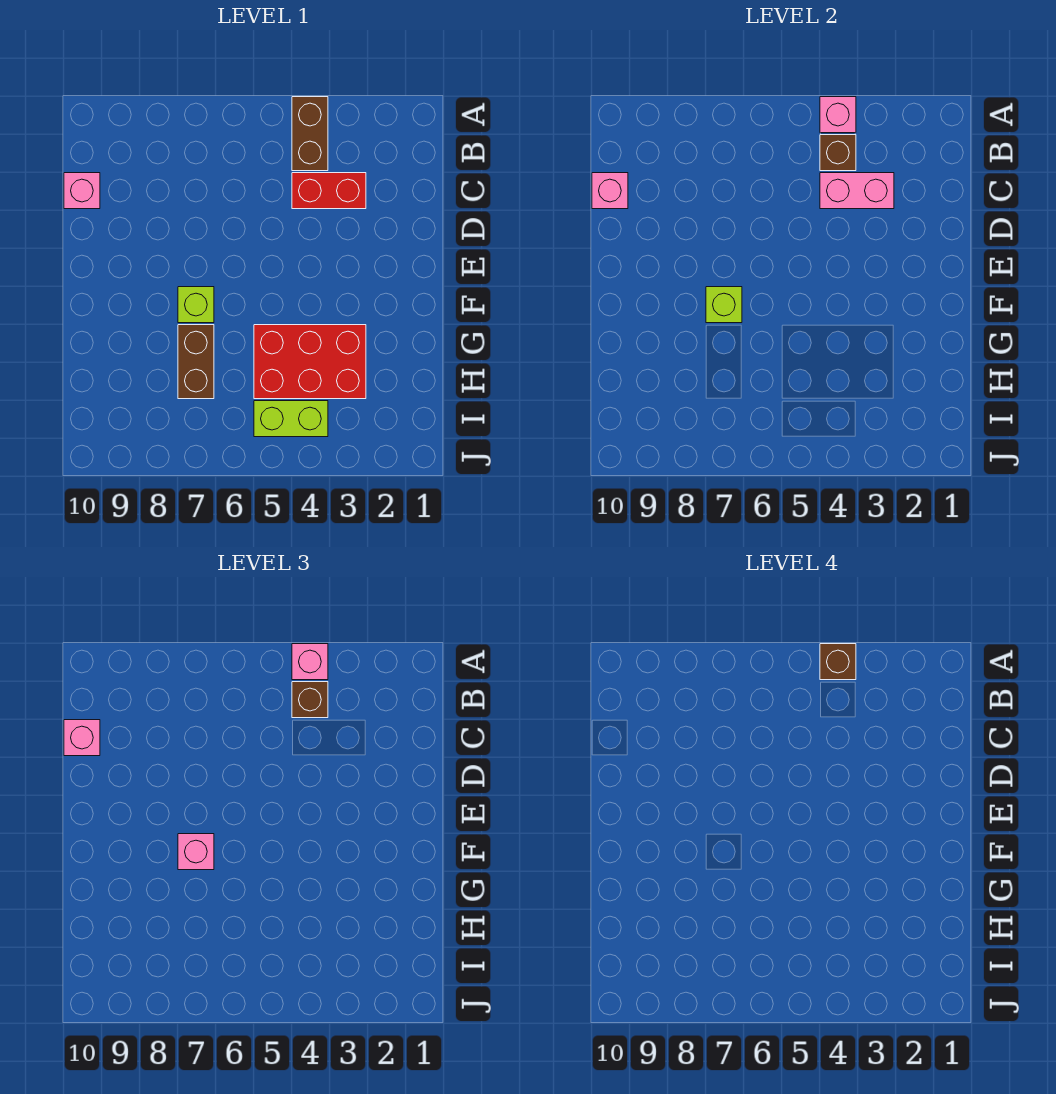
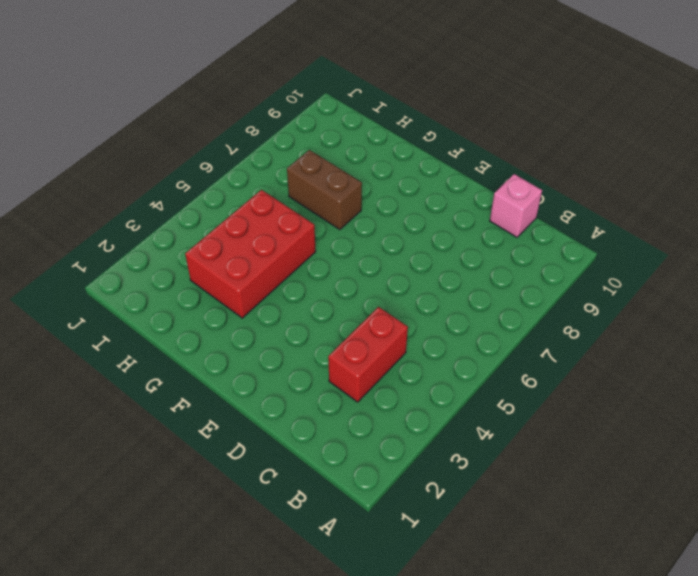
none -> brown brick A4:B4 level 1
none -> lime brick F7 level 1
none -> lime brick I4:I5 level 1

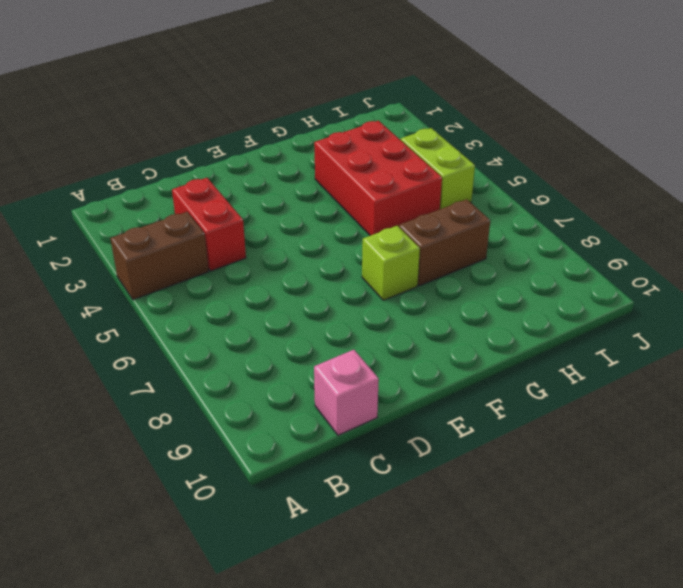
none -> pink brick A4 level 2
none -> brown brick B4 level 2
none -> pink brick C3:C4 level 2

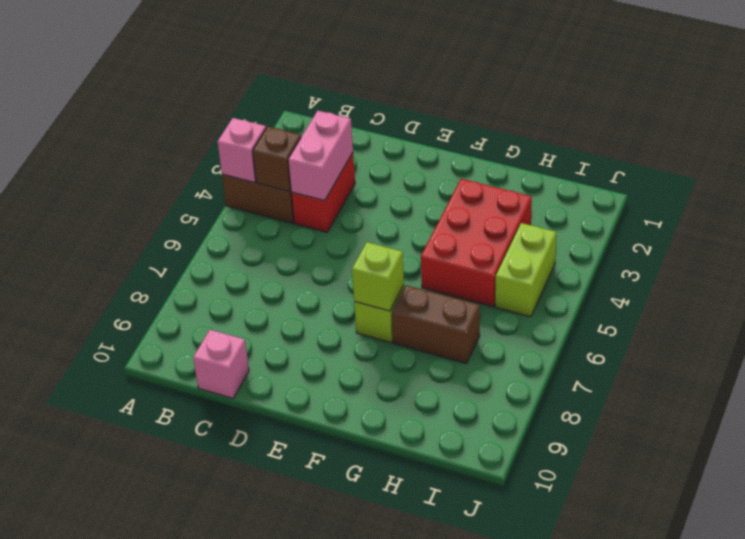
none -> pink brick C10 level 2
none -> pink brick A4 level 3
none -> brown brick B4 level 3

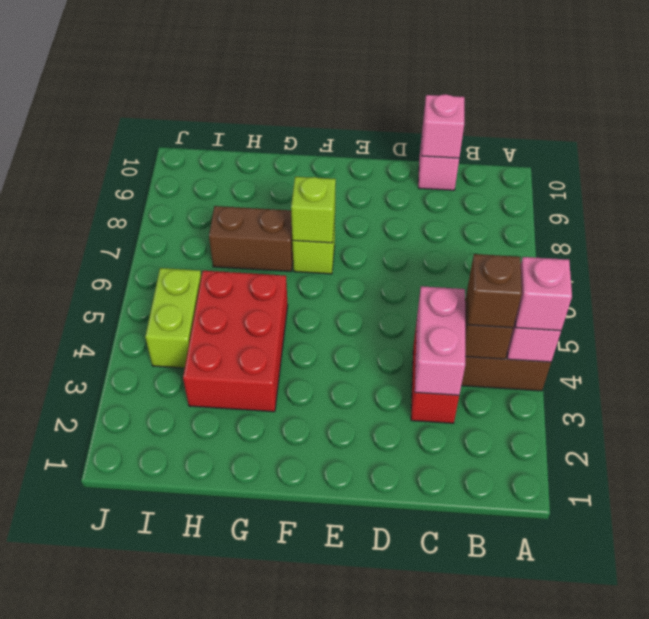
none -> pink brick C10 level 3
none -> pink brick F7 level 3
none -> brown brick A4 level 4

